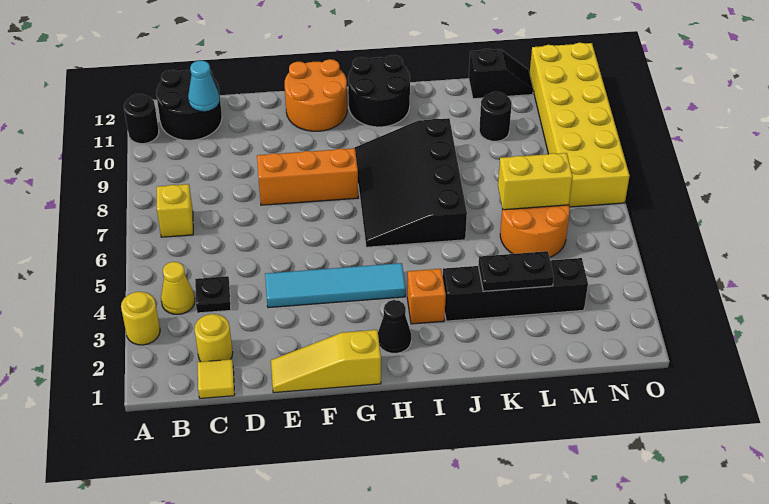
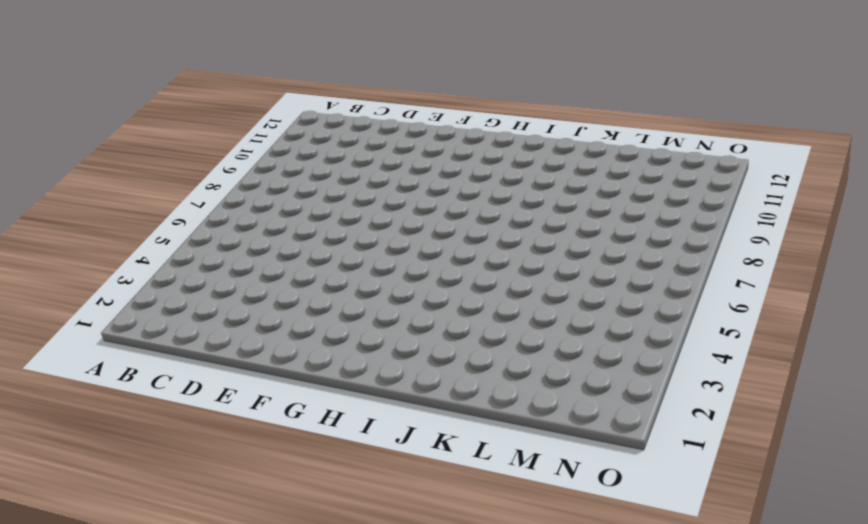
none -> yellow round brick A3 level 1
none -> black round brick A11 level 1
none -> yellow cone B4 level 1

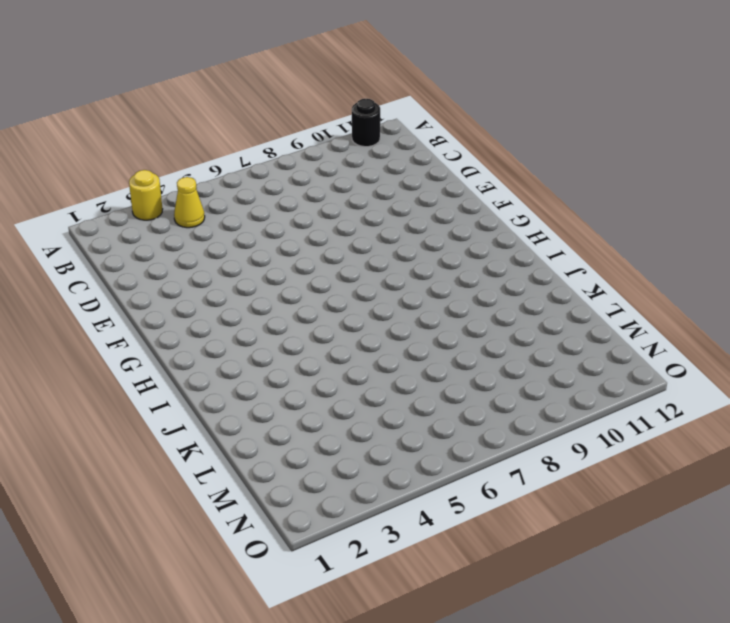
none -> yellow brick B7 level 1
none -> black round brick B11:C12 level 1
none -> yellow tile C1 level 1

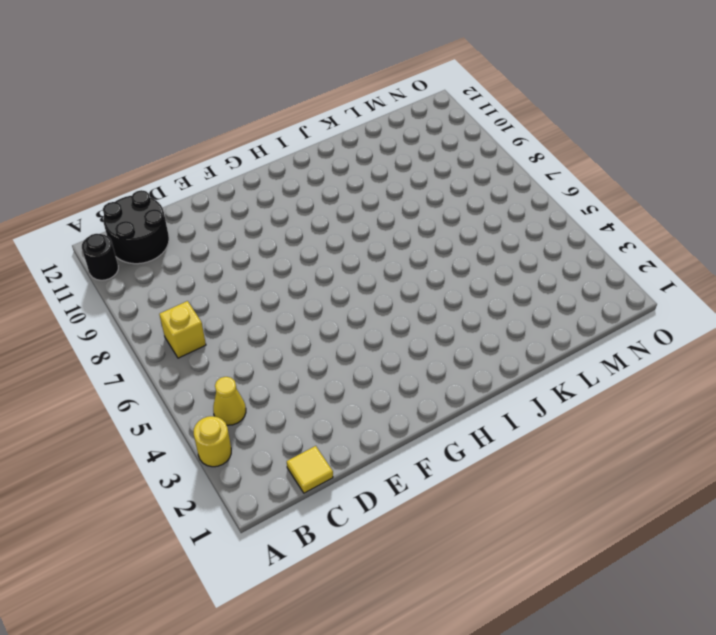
none -> yellow round brick C2 level 1
none -> black plate C4 level 1
none -> yellow slope E1:G1 level 1 top G

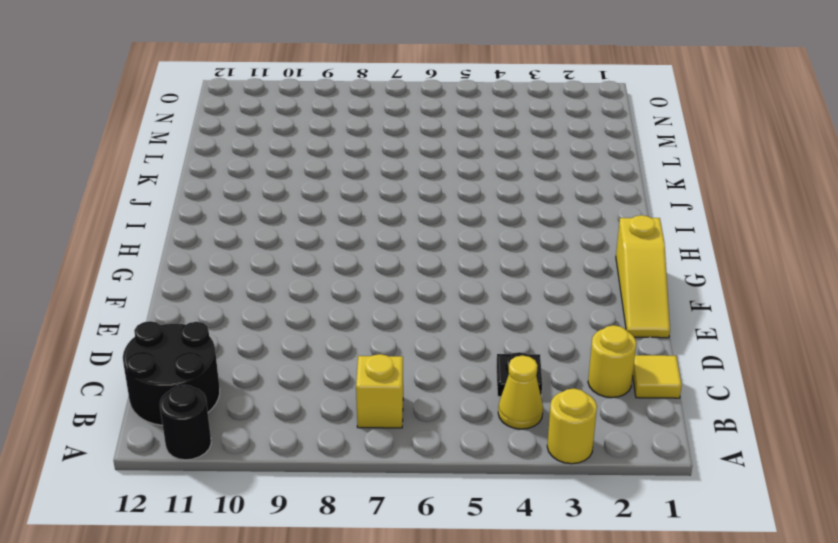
none -> cyan tile E4:H4 level 1
none -> orange brick E8:G8 level 1
none -> orange round brick F11:G12 level 1

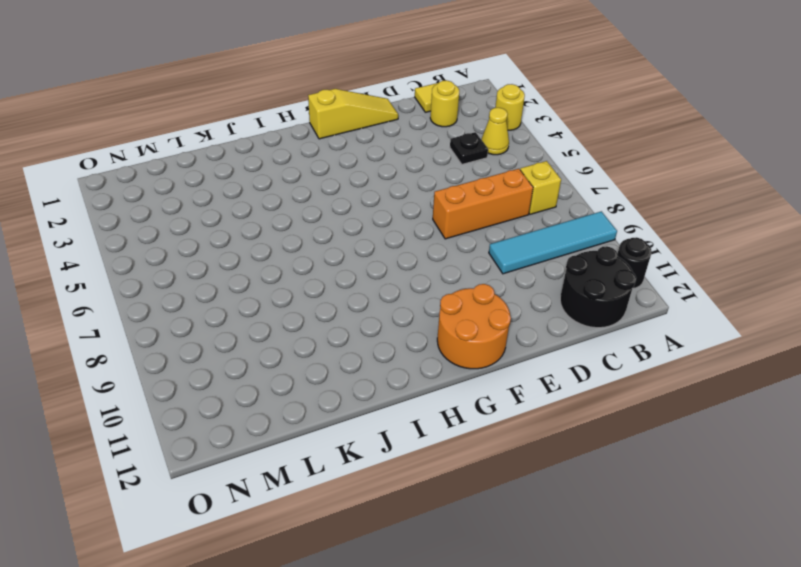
cyan tile A9:D9 level 1 -> cyan tile E4:H4 level 1
orange brick C7:E7 level 1 -> orange brick E8:G8 level 1
none -> black cone H2 level 1
none -> black slope H6:J9 level 1 top J
none -> black round brick H11:I12 level 1

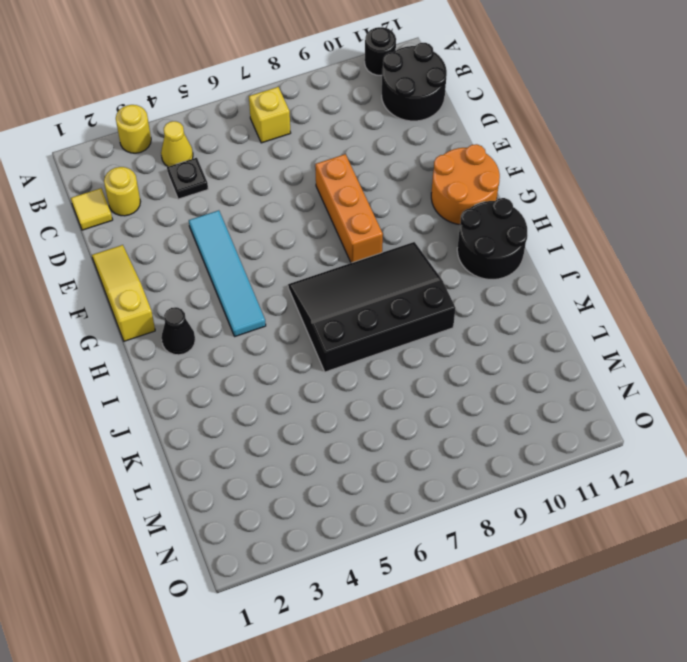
none -> orange brick I3 level 1
none -> black brick J3:M3 level 1
none -> orange round brick L5:M6 level 1

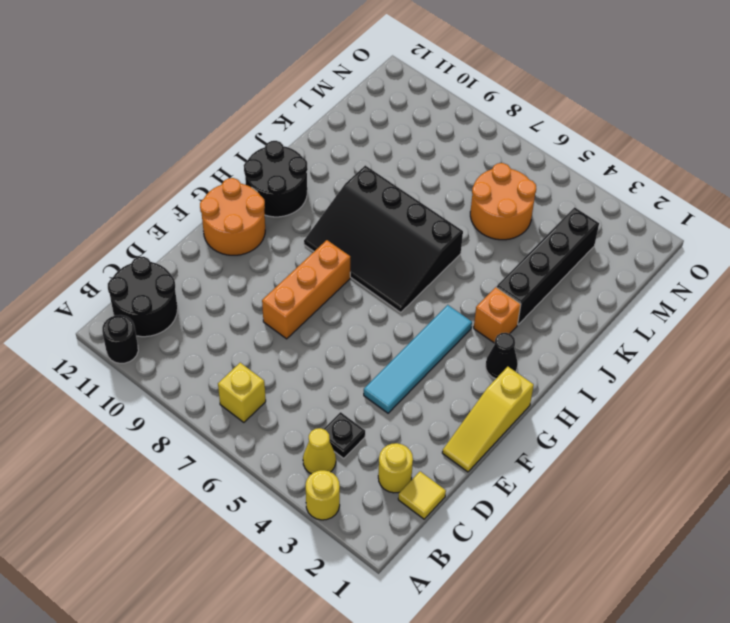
none -> black round brick L10 level 1
none -> black slope L12:M12 level 1 top L
none -> yellow brick N7:O12 level 1

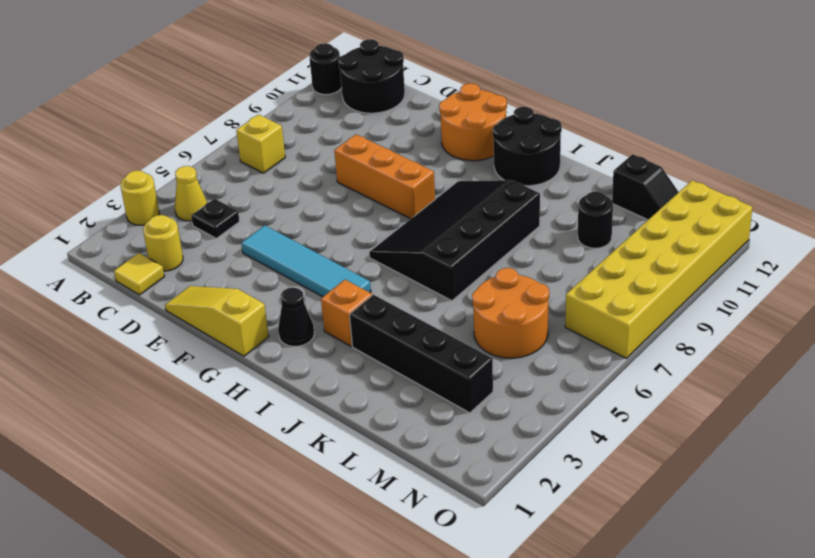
none -> cyan cone C11 level 2
none -> black plate K3:L3 level 2
none -> yellow brick L6:M6 level 2

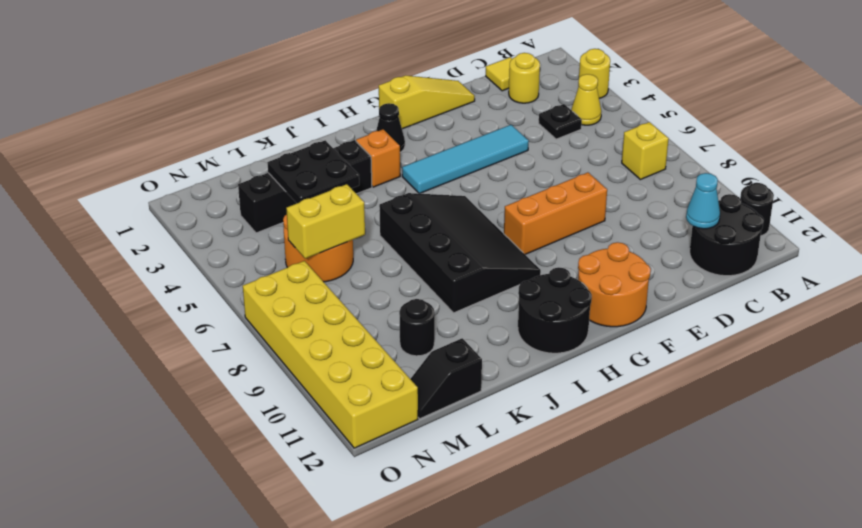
black plate K3:L4 level 2 -> black plate K3:L3 level 2

